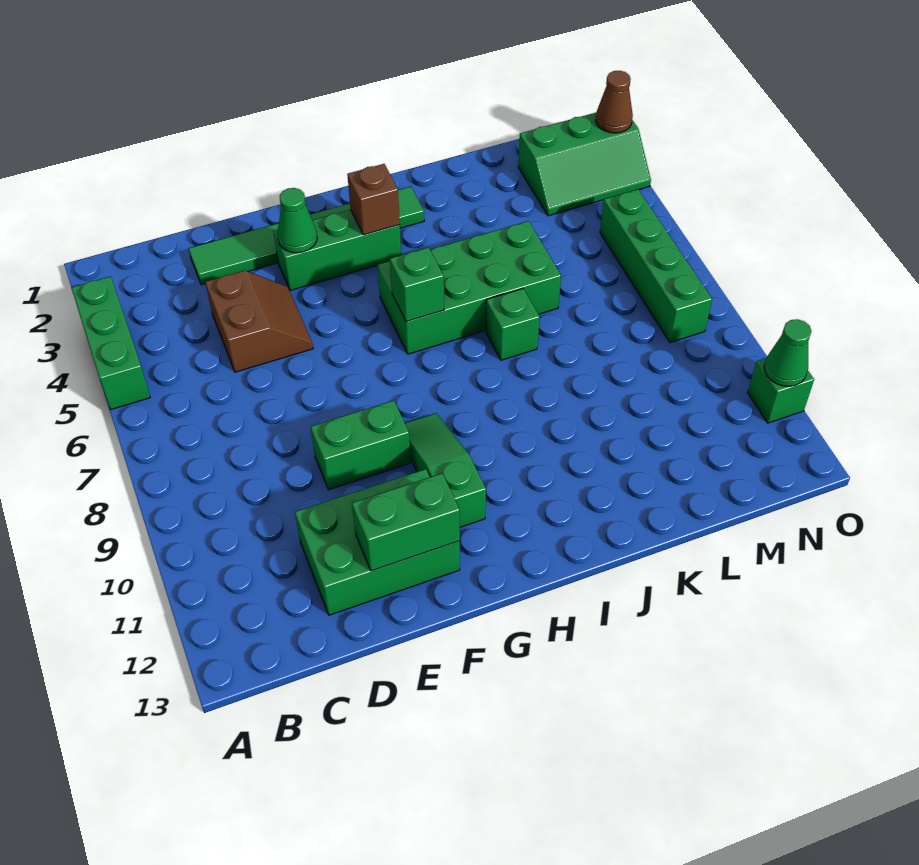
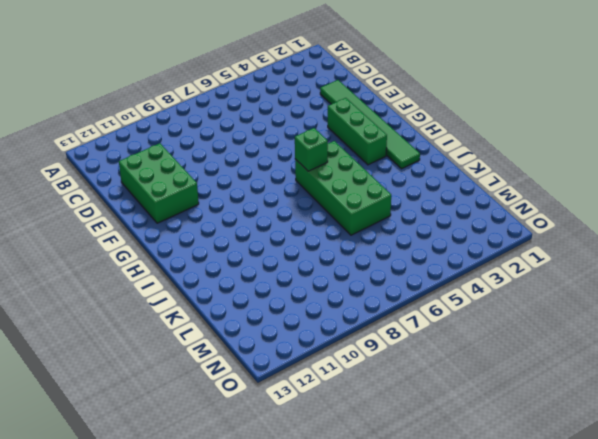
none -> green brick A3:A5 level 1
none -> brown slope D4:E5 level 1 top D
none -> green brick E9:F9 level 1

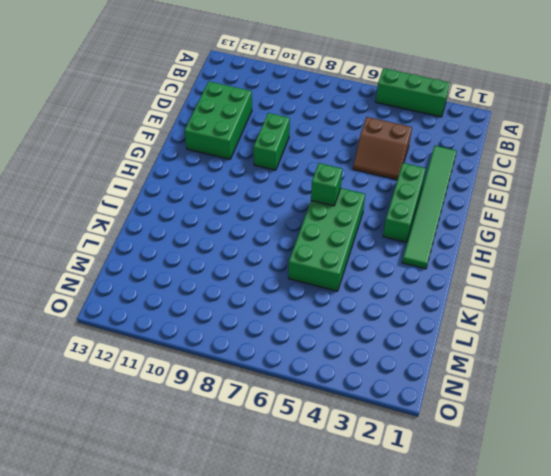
none -> green slope G9:G11 level 1 top 11
none -> green brick J7 level 1
none -> green slope M2:O3 level 1 top 2

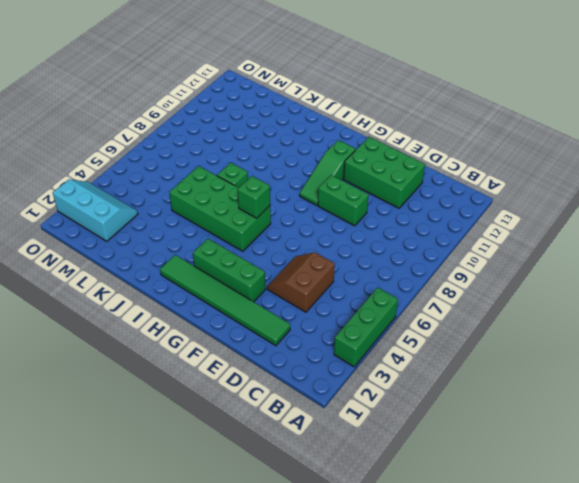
cyan slope M2:O3 level 1 top 2 -> green slope M2:O3 level 1 top 2
none -> green brick N5:N8 level 1
none -> green brick O11 level 1
none -> green brick E12:F12 level 2

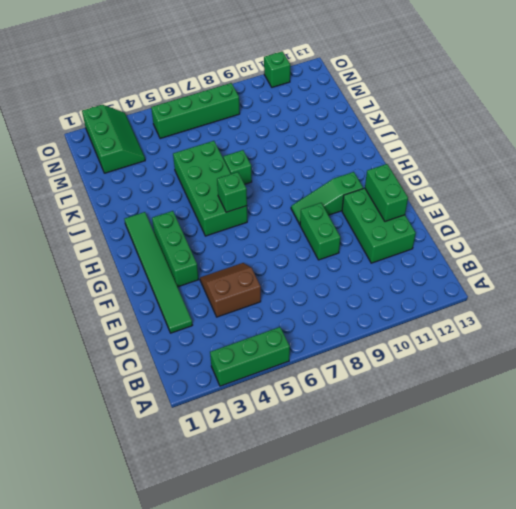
none -> green cone F3 level 2
none -> brown brick H3 level 2
none -> brown cone O2 level 2

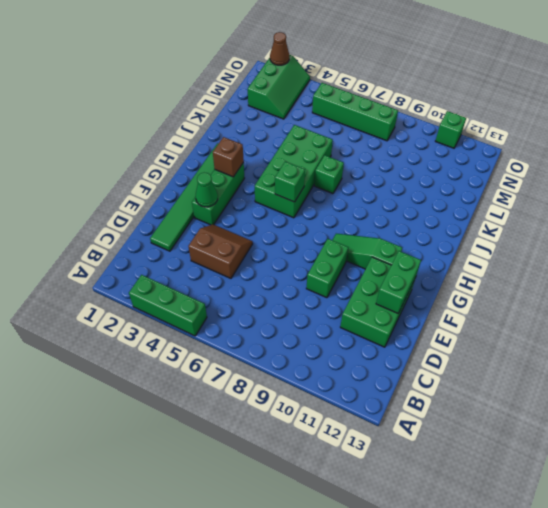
none -> green cone O11 level 2

